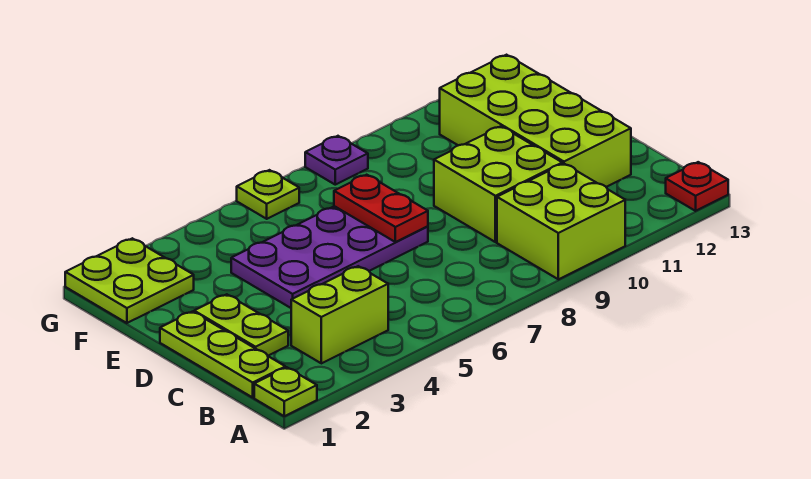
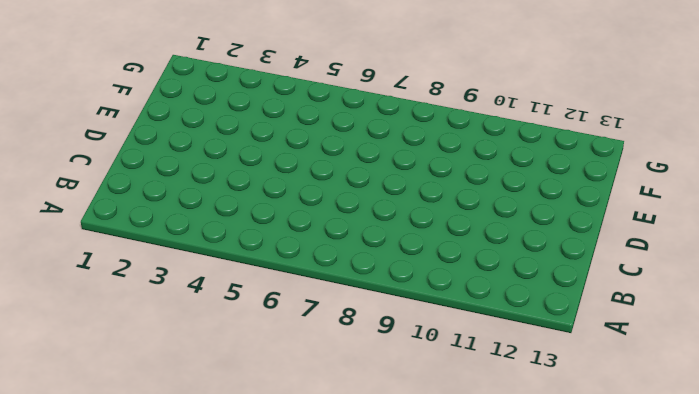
none -> lime plate A1 level 1
none -> lime brick A9:B10 level 1
none -> red plate A13 level 1

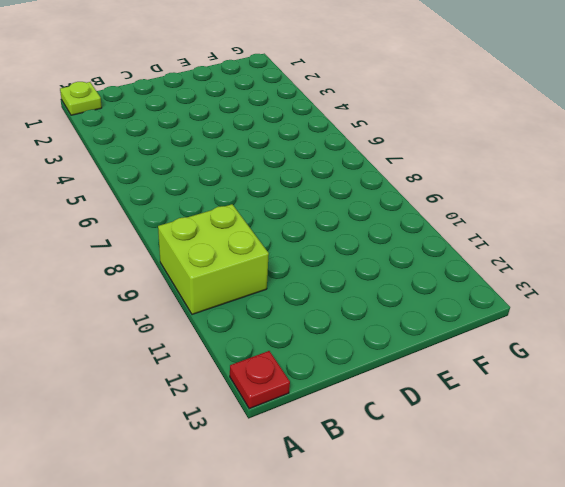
none -> lime plate B1:D1 level 1
none -> lime brick B3:B4 level 1
none -> lime plate C2:D2 level 1

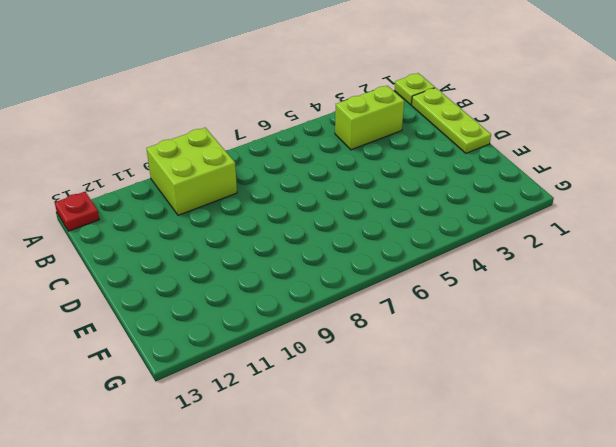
none -> lime plate C2:D2 level 1
none -> lime brick C9:D10 level 1
none -> lime brick C11:F12 level 1

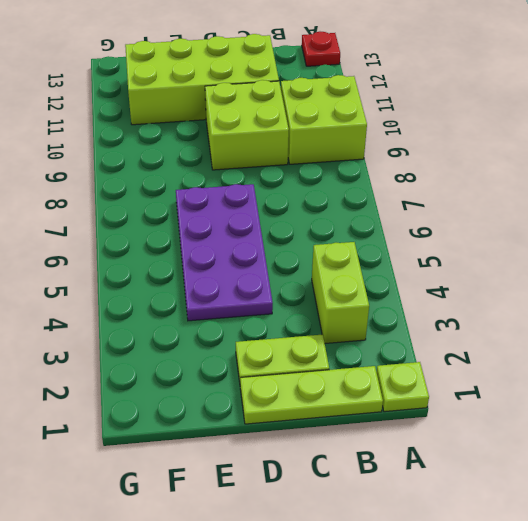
none -> lime plate F1:G2 level 1
none -> lime plate G6 level 1
none -> purple plate G8 level 1

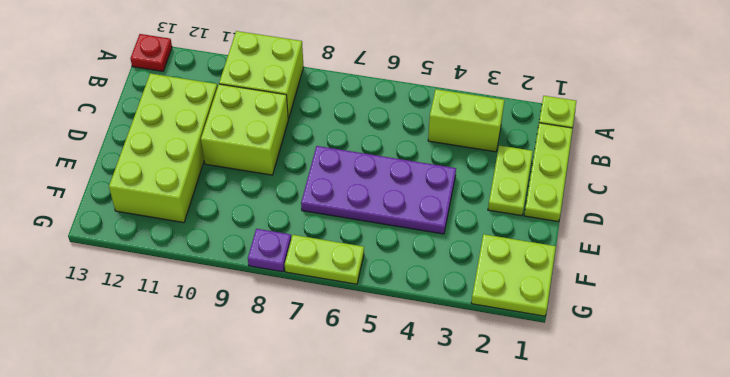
lime plate G6:G7 level 1 -> lime plate G6 level 1
none -> red plate D7:E7 level 2

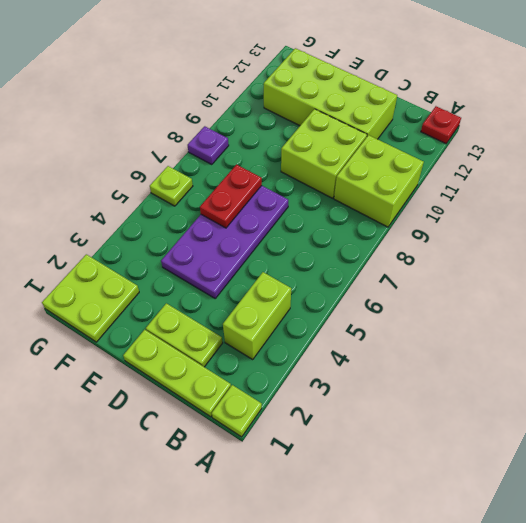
red plate E6:E7 level 2 -> red plate D7:E7 level 2

